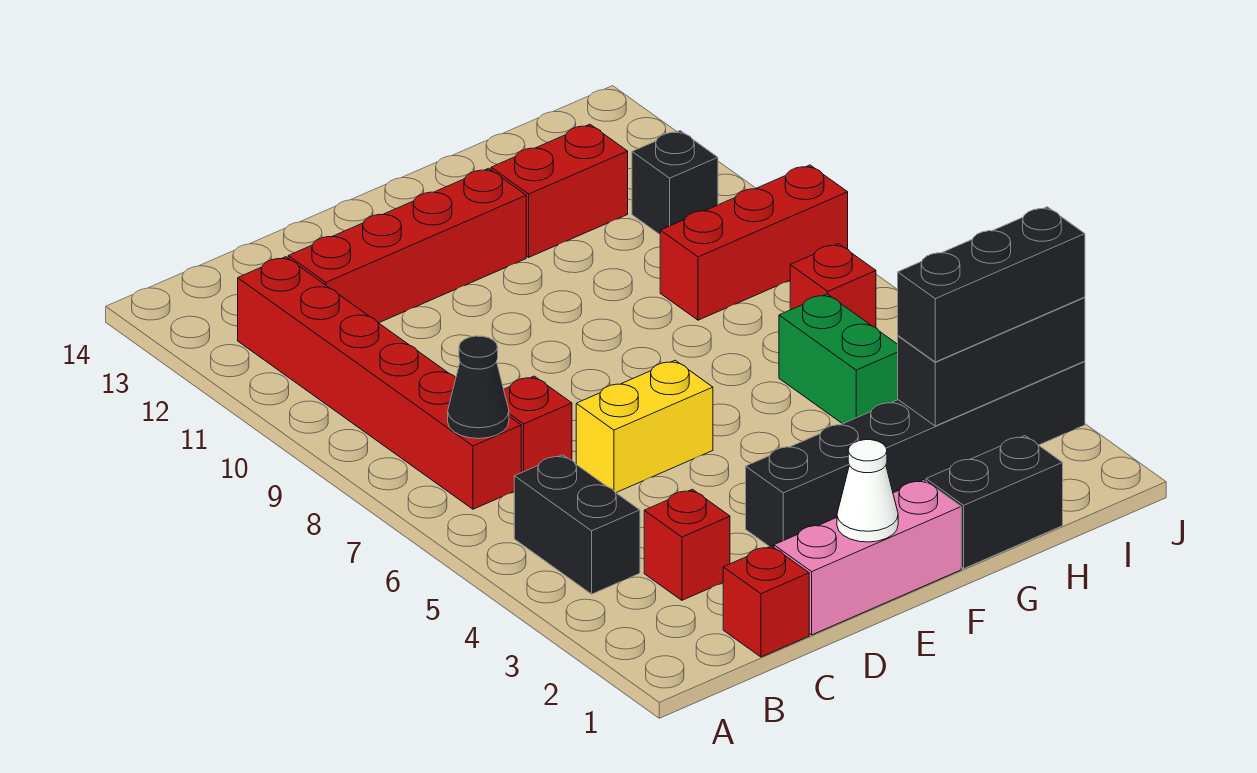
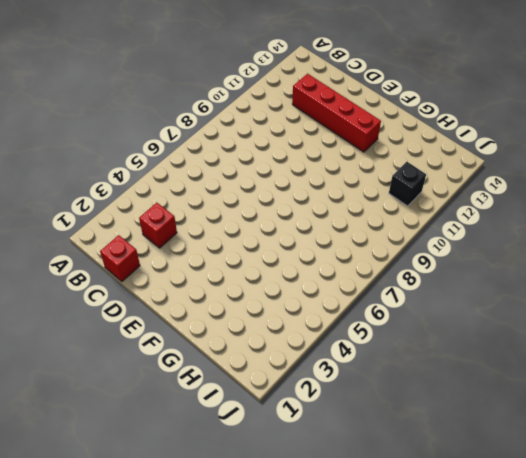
none -> black brick B4:B5 level 1
none -> red brick B7:B12 level 1
none -> red brick C7 level 1

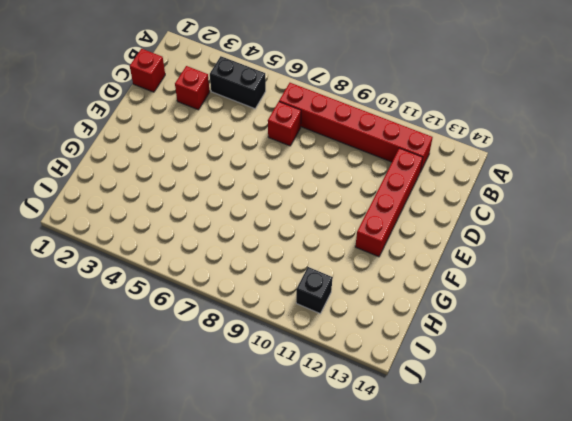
none -> pink brick D1:F1 level 1
none -> yellow brick D6:E6 level 1
none -> black brick E3:J3 level 1

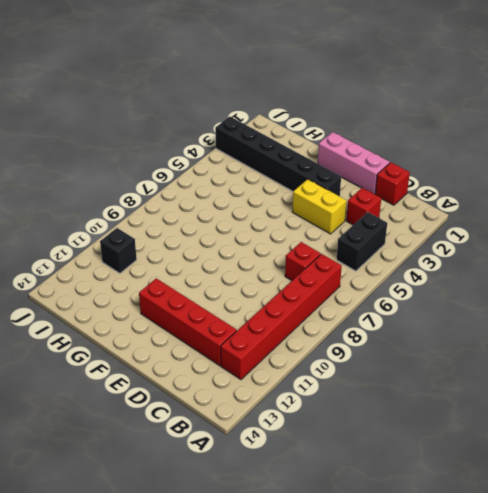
yellow brick D4:E4 level 1 -> yellow brick D6:E6 level 1
none -> black brick G1:H1 level 1
none -> red brick G12:H12 level 1
none -> green brick H5:H6 level 1

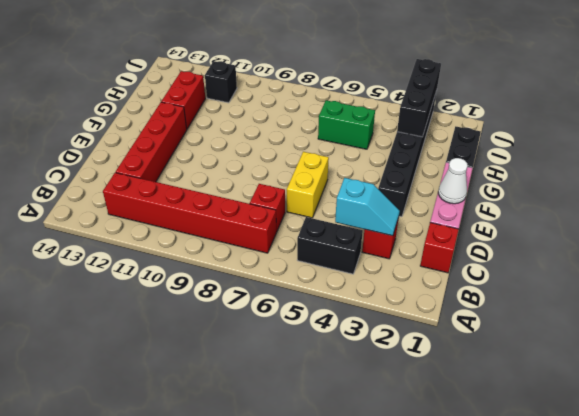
cyan slope C3:C4 level 2 top 4 -> none
none -> red brick H9:J9 level 1
none -> red brick I7 level 1
none -> black cone B7 level 2

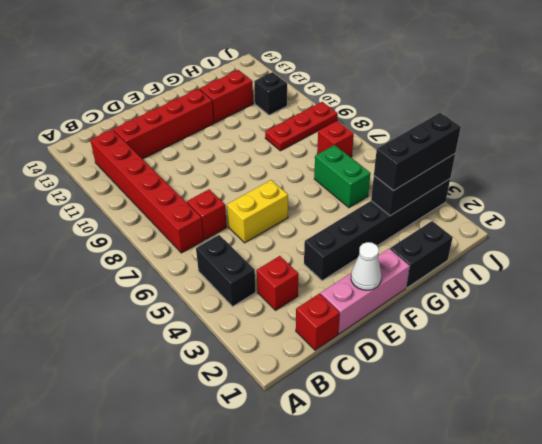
red plate H9:J9 level 1 -> red brick H9:J9 level 1
none -> black cone B7 level 2

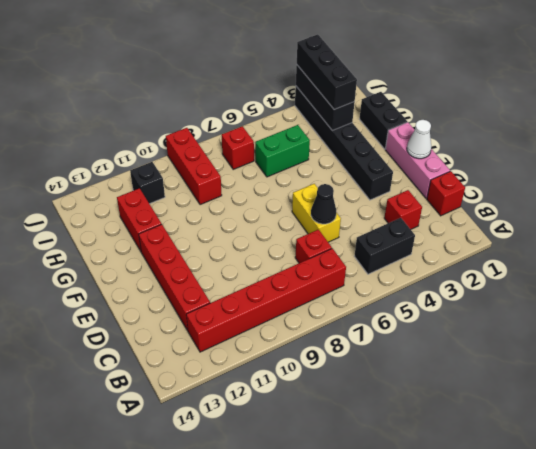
black cone D6 level 2 -> black cone B7 level 2

